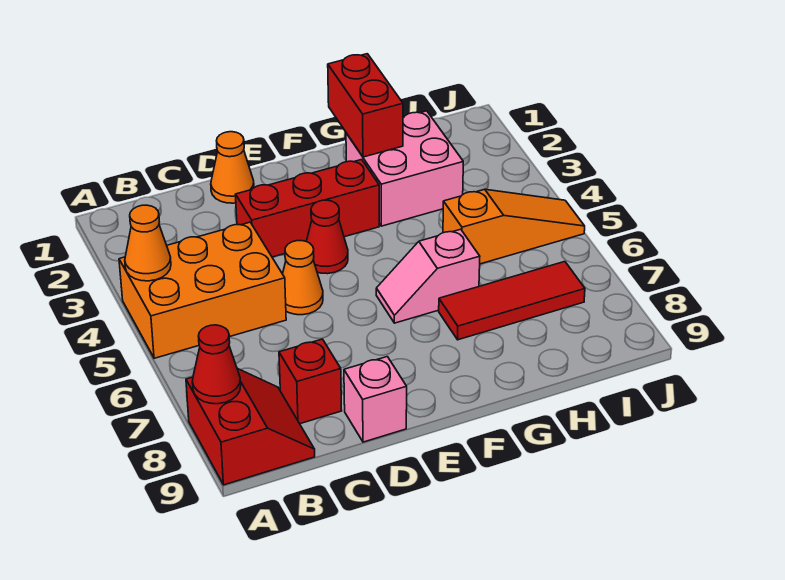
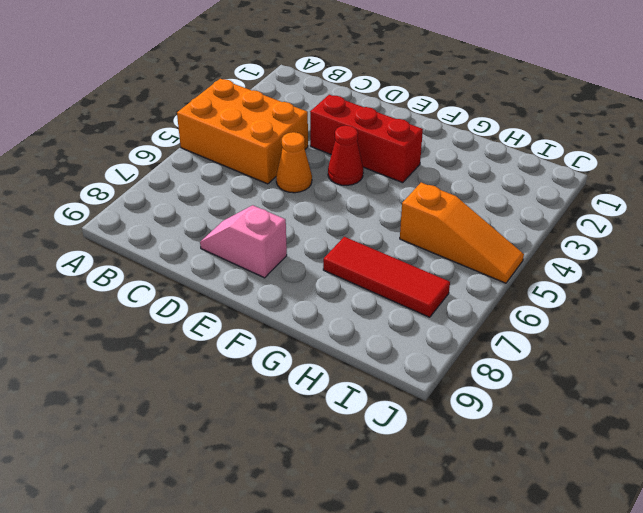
pink slope D8:E8 level 1 top E -> pink slope F6:G6 level 1 top G
none -> red slope A8:B9 level 1 top A
none -> red brick C8 level 1
none -> orange cone D1 level 1

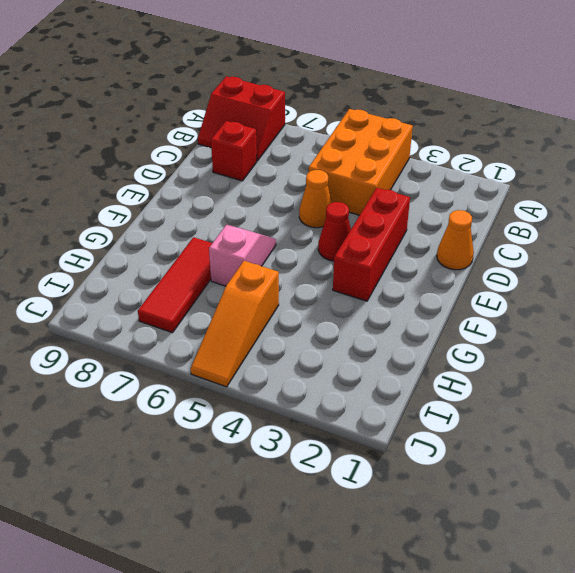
none -> pink brick D9 level 1
none -> pink brick G2:H3 level 1
none -> orange cone A4 level 2

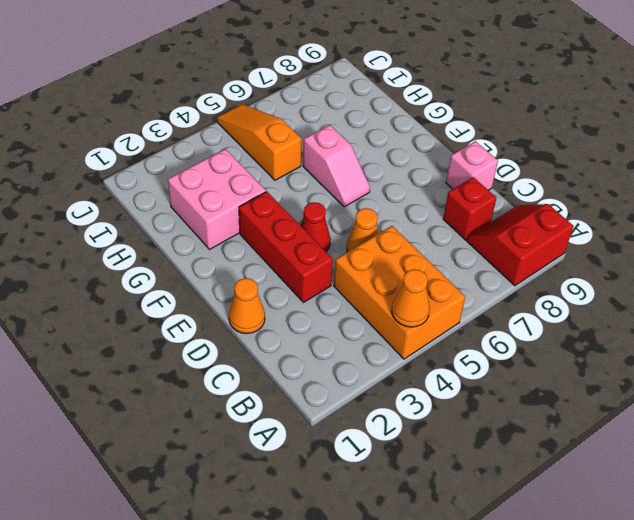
none -> red tile G7:I7 level 1
none -> red cone A8 level 2
none -> red brick G1:G2 level 2

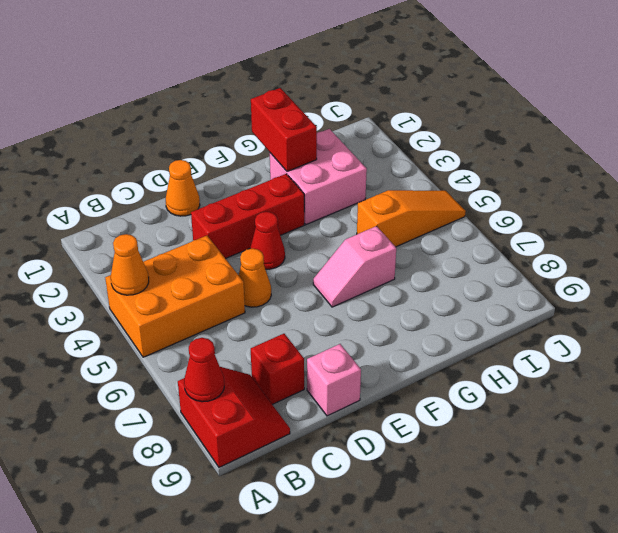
none -> red tile G7:I7 level 1

